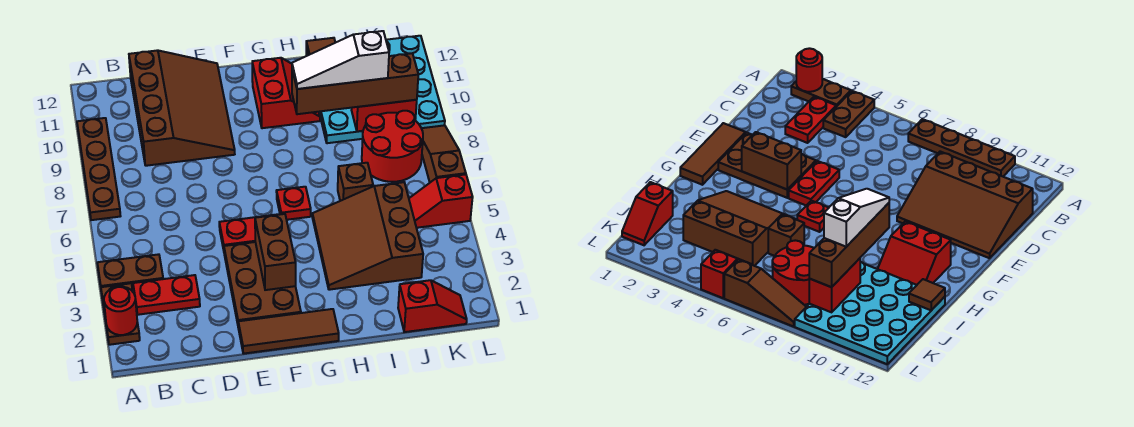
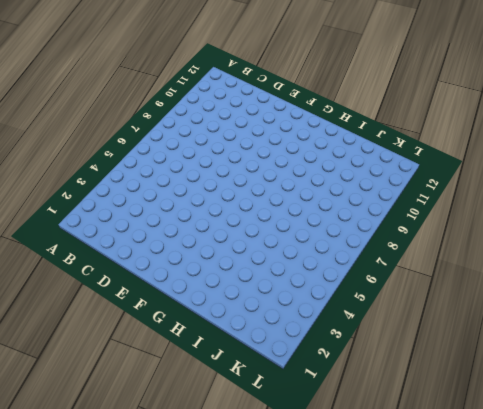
none -> brown plate A2:A3 level 1
none -> brown plate A4:B4 level 1
none -> brown plate A7:A10 level 1

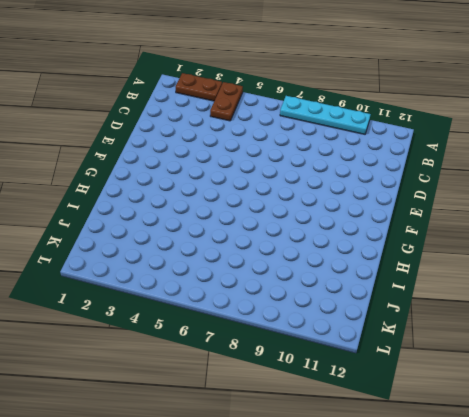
cyan plate A7:A10 level 1 -> brown plate A7:A10 level 1
none -> red plate B3:C3 level 1
none -> brown slope C9:E12 level 1 top C
none -> brown tile E1:G1 level 1

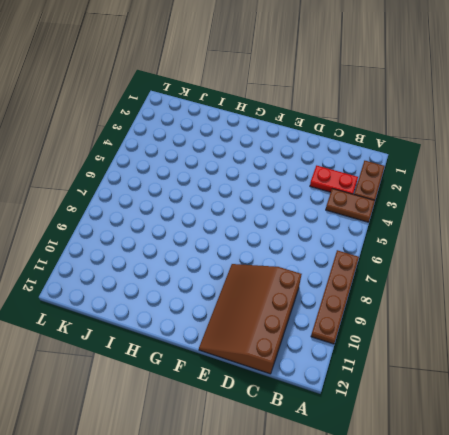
none -> brown tile E1:G1 level 1
none -> brown plate E2:F4 level 1
none -> red plate E5:F5 level 1

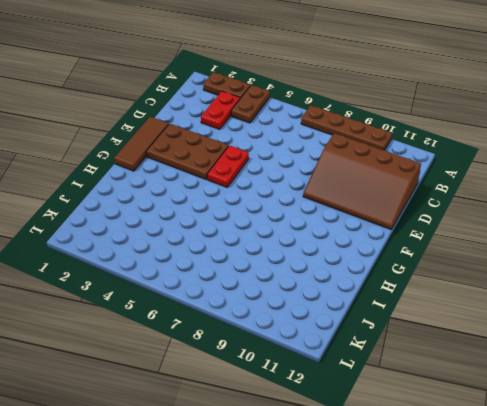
none -> red plate G6 level 1
none -> red slope G10:H11 level 1 top G
none -> brown slope H3:J5 level 1 top J

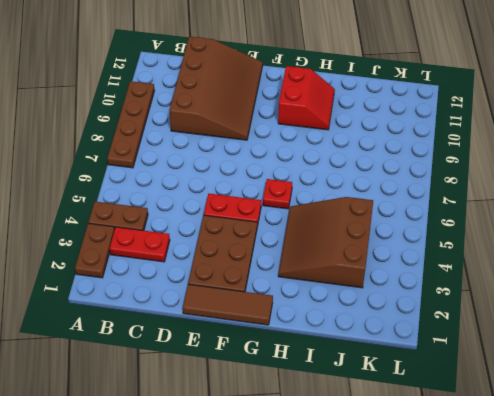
none -> brown brick I6 level 1
none -> cyan plate I9:L12 level 1
none -> red slope J1:K1 level 1 top J

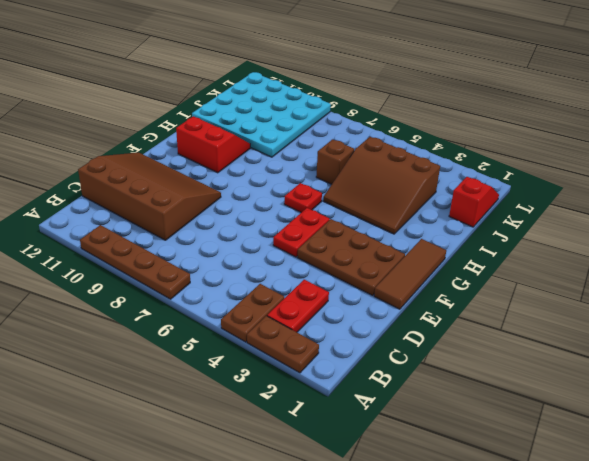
none -> red round brick J7:K8 level 1
none -> red slope K5:L5 level 1 top L
none -> brown slope L6:L8 level 1 top 6

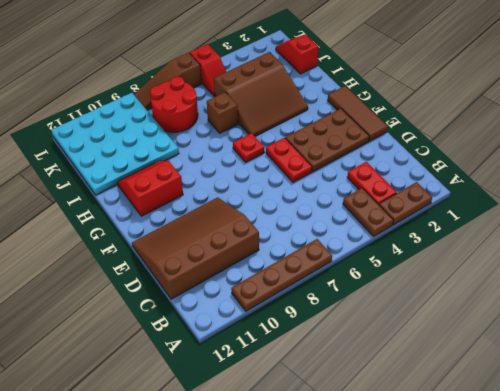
none -> red round brick A2 level 2
none -> brown brick F3:F4 level 2
none -> brown tile I12 level 2

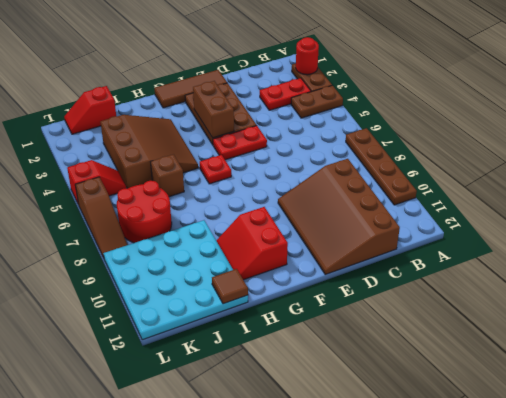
none -> red brick J9:K9 level 2
none -> brown brick H9:K9 level 3
none -> white slope H9:J9 level 4 top J

